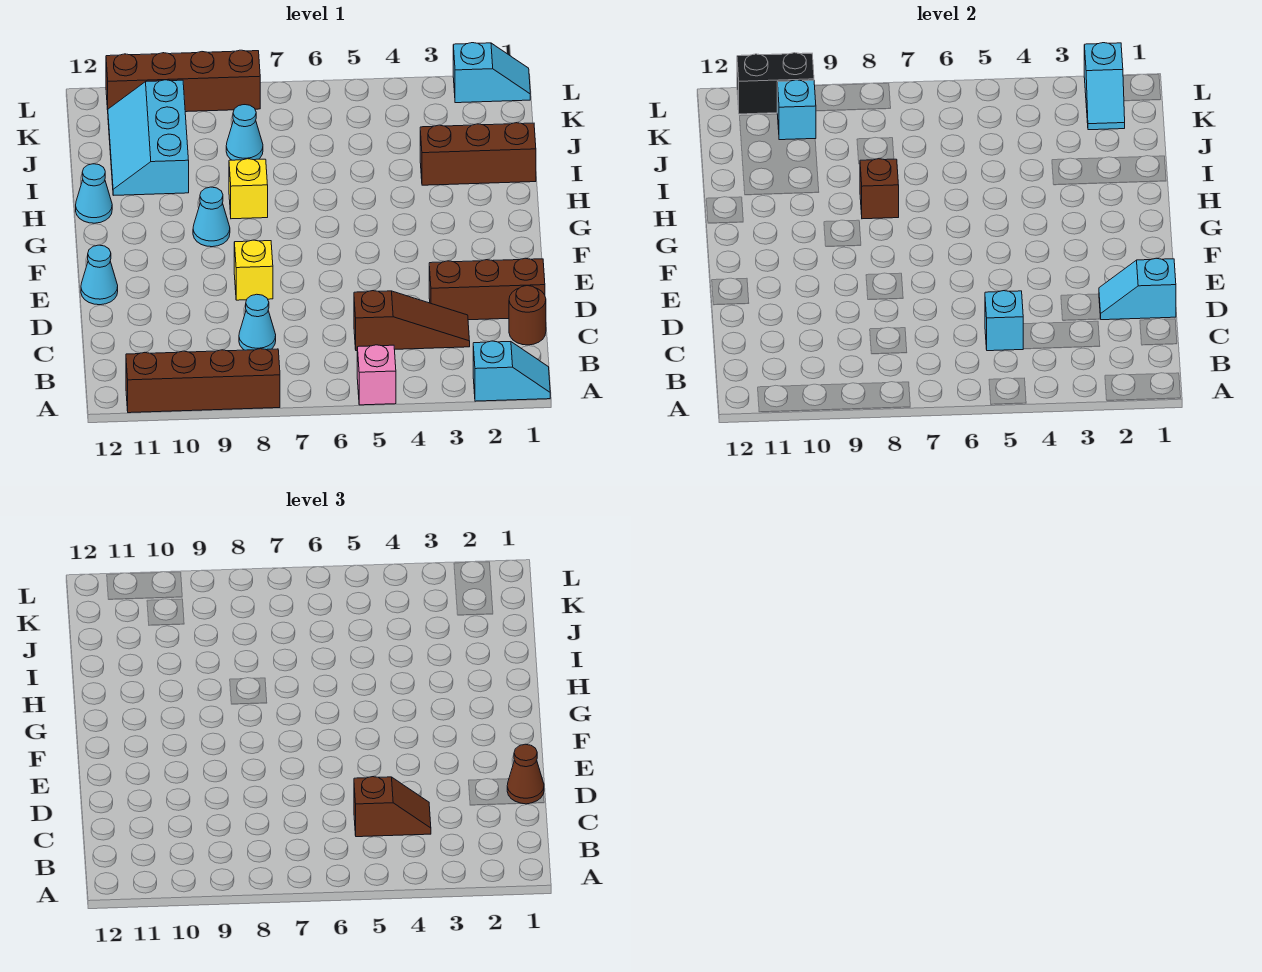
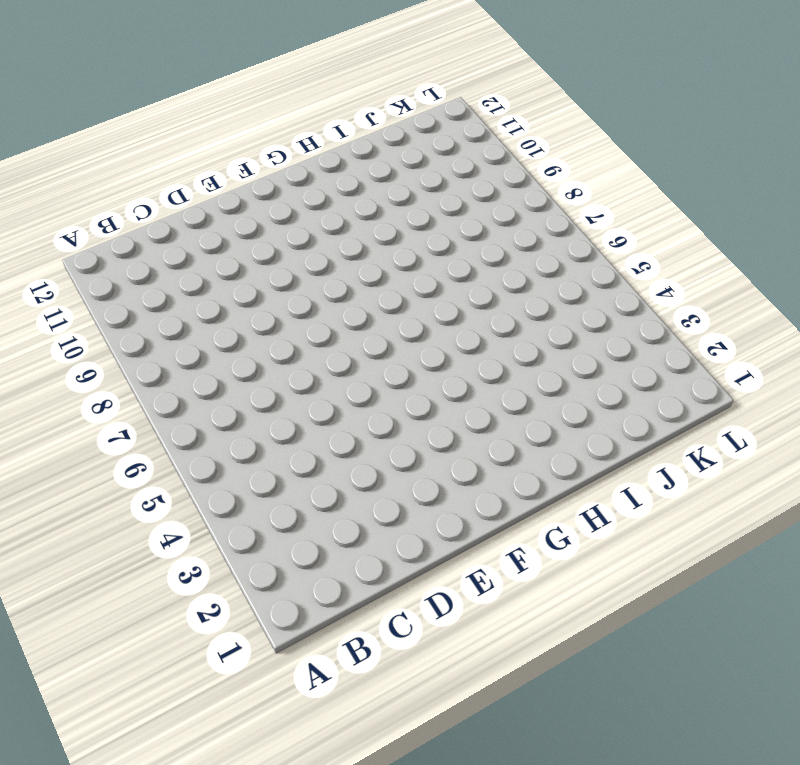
none -> cyan slope A1:A2 level 1 top 2
none -> pink brick A5 level 1
none -> brown brick A8:A11 level 1

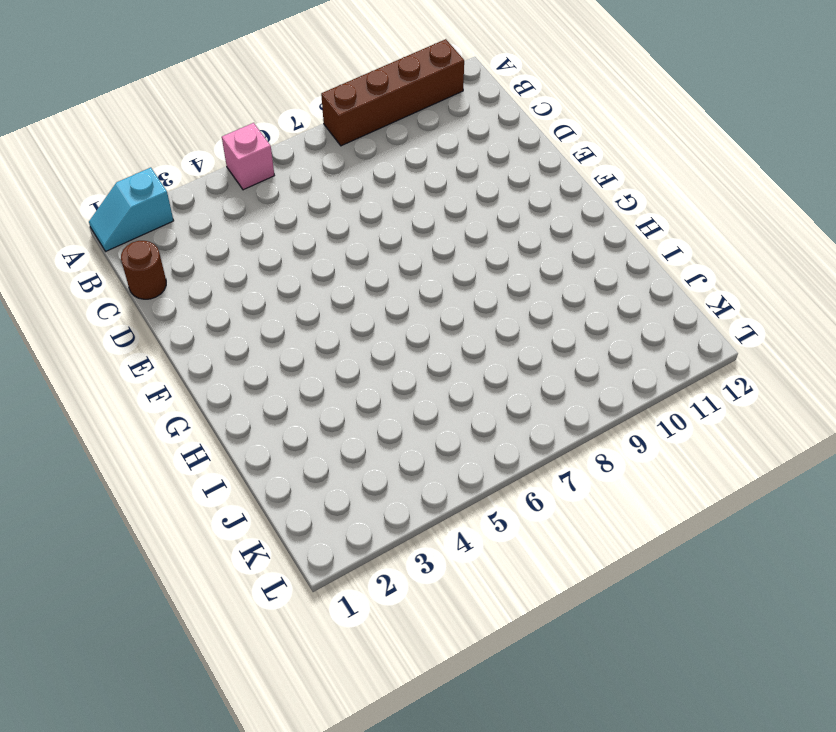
none -> brown slope C3:C5 level 1 top 5
none -> cyan cone C8 level 1
none -> brown brick D1:D3 level 1

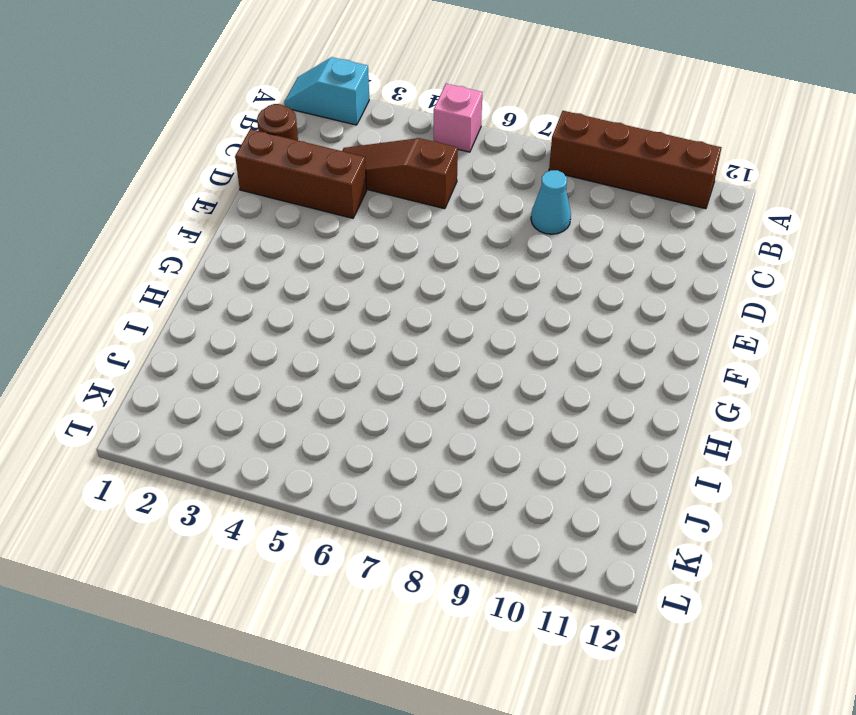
none -> yellow brick E8 level 1
none -> cyan cone E12 level 1
none -> cyan cone G9 level 1

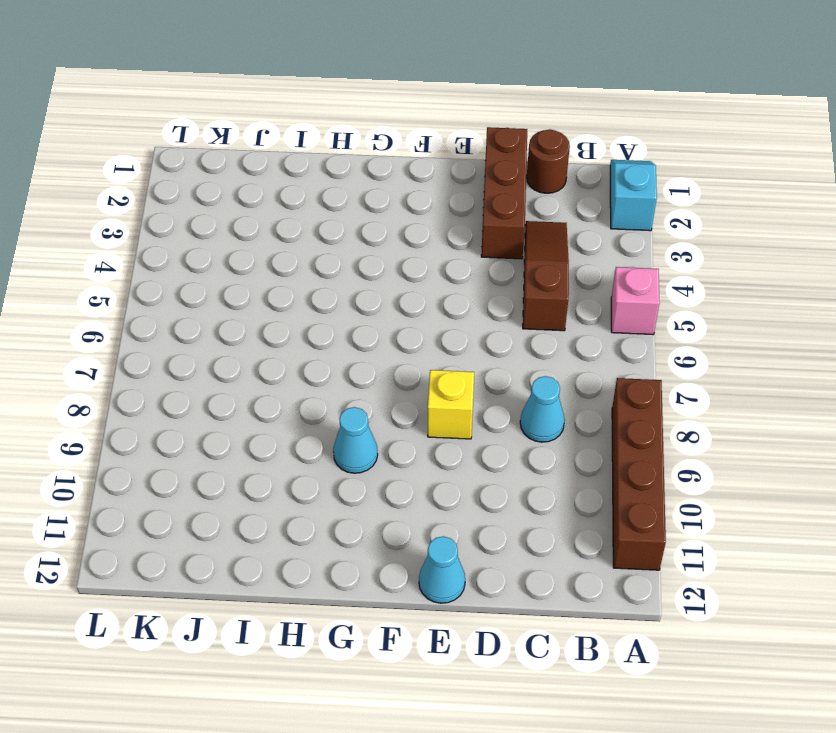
none -> yellow brick H8 level 1
none -> cyan cone H12 level 1
none -> brown brick I1:I3 level 1

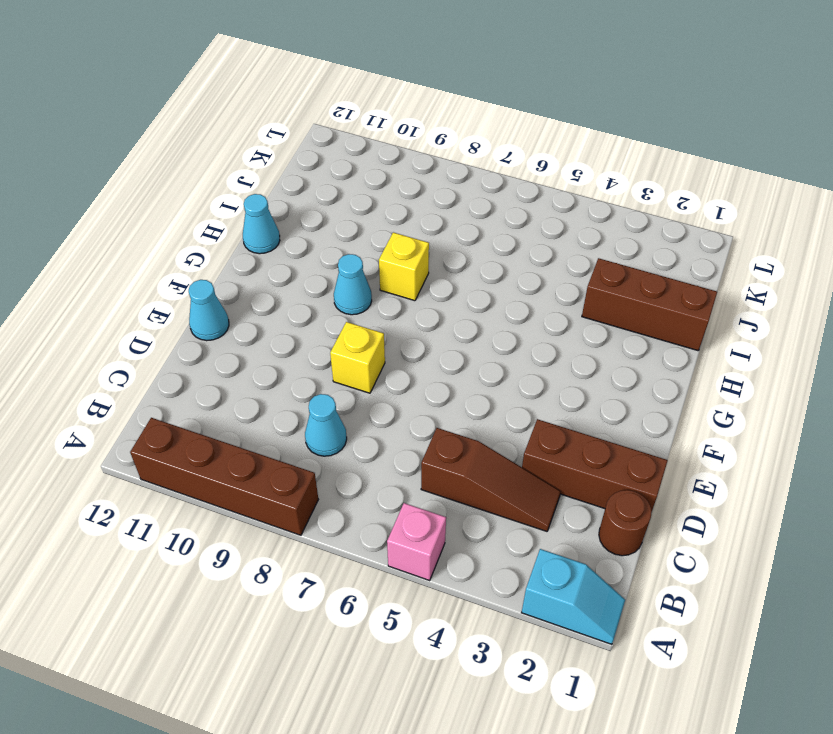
none -> cyan slope I10:K11 level 1 top 10
none -> cyan cone J8 level 1
none -> cyan slope L1:L2 level 1 top 2

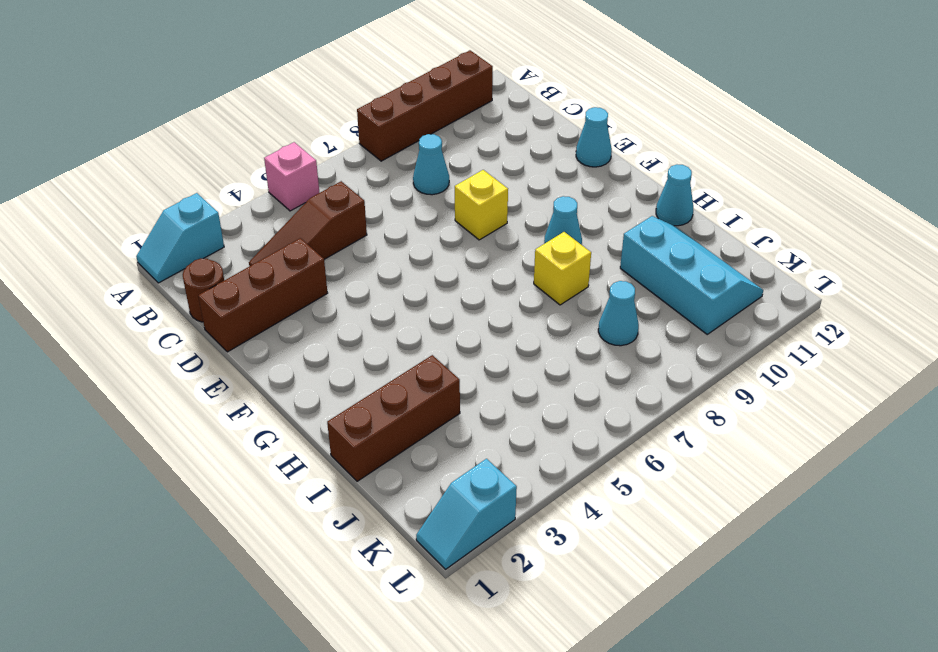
none -> brown brick L8:L11 level 1
none -> cyan brick C5 level 2
none -> cyan slope D1:D2 level 2 top 1

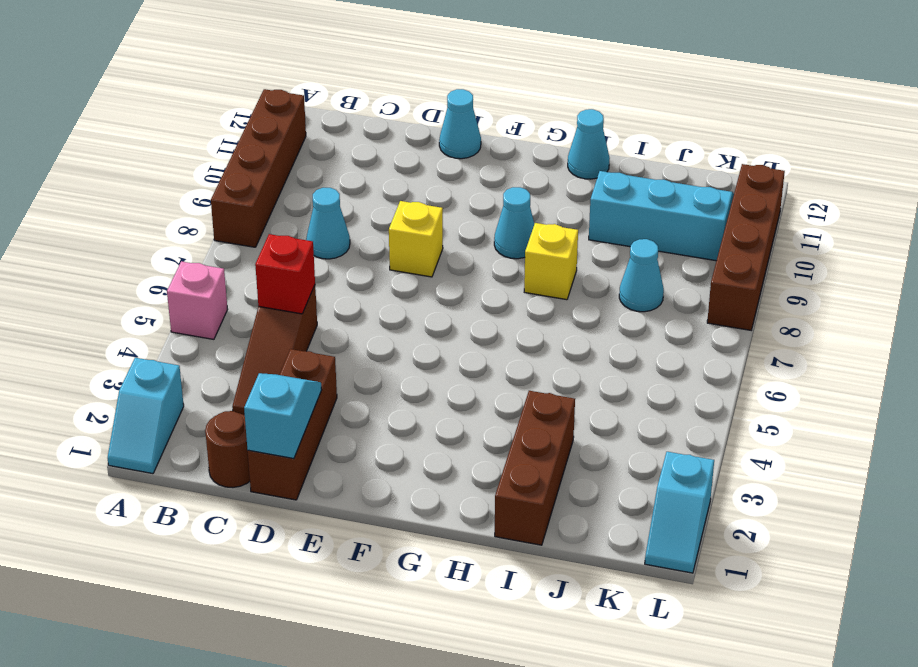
red brick C5 level 2 -> cyan brick C5 level 2
none -> brown brick H8 level 2
none -> cyan slope K2:L2 level 2 top L
none -> cyan brick K10 level 2

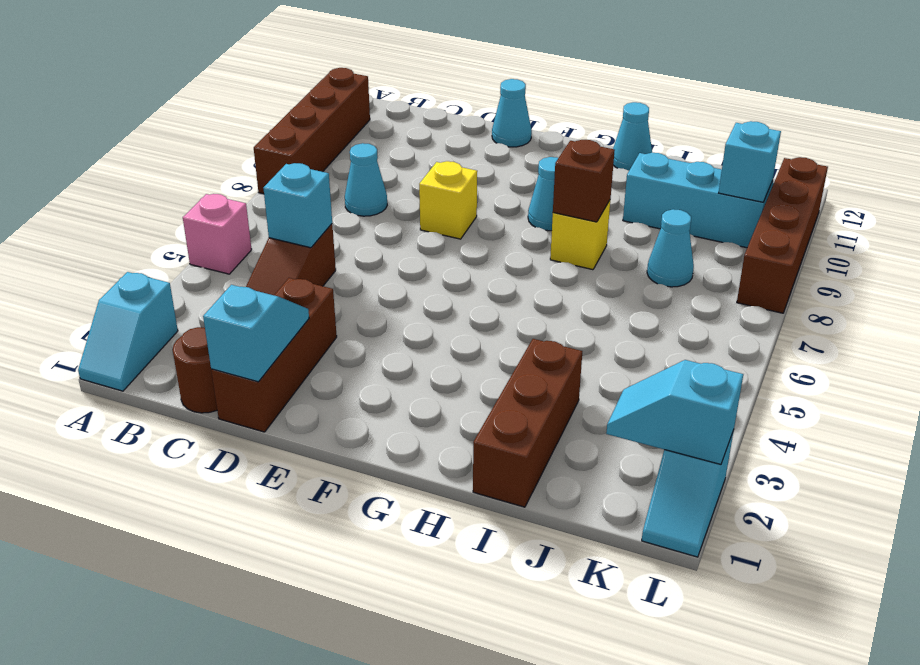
none -> black brick L10:L11 level 2
none -> brown slope C4:C5 level 3 top 5
none -> brown cone D1 level 3

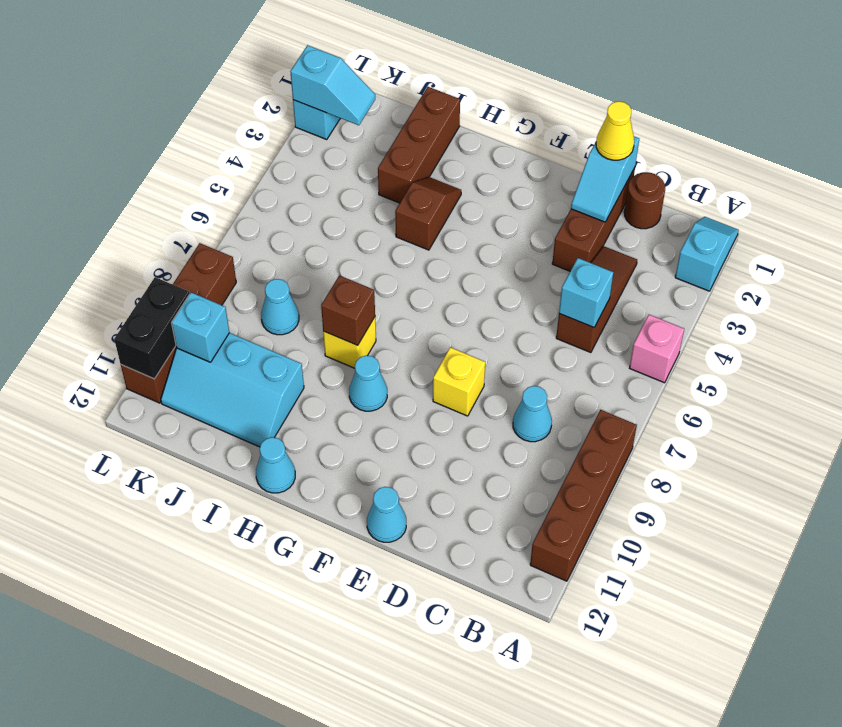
yellow cone D1 level 3 -> brown cone D1 level 3
brown slope H3:H4 level 1 top 4 -> brown slope C4:C5 level 3 top 5

